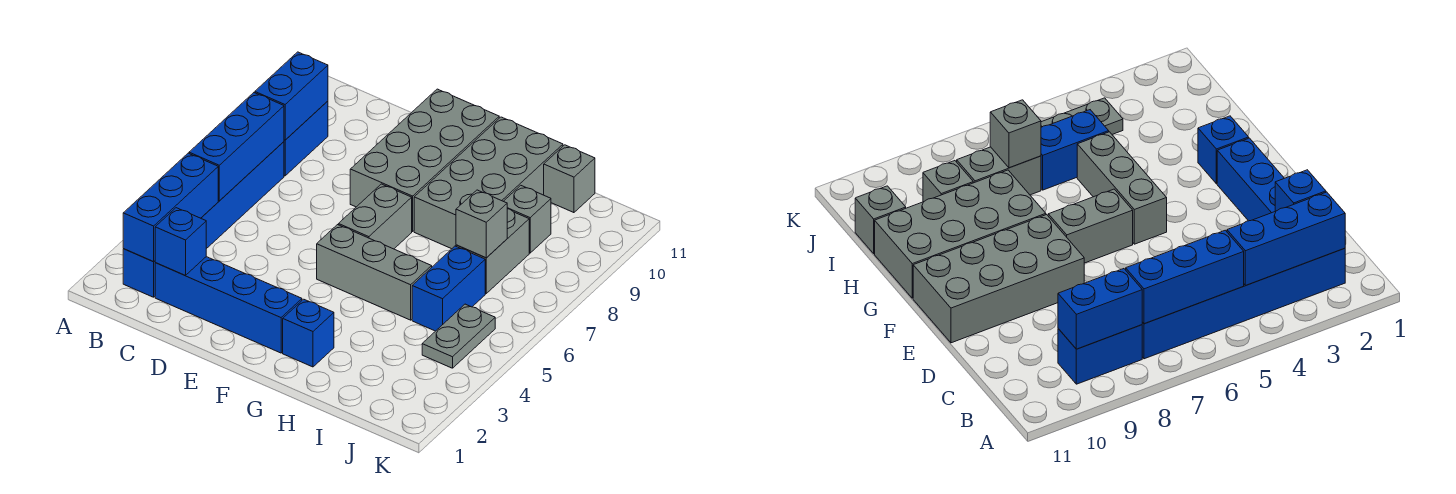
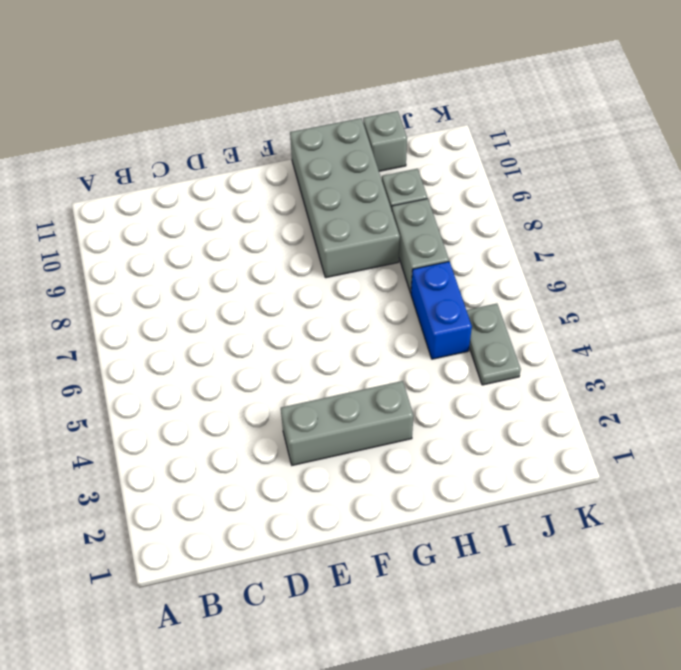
grey brick E3:G3 level 1 -> grey brick F5:H5 level 1
none -> blue brick B2:B7 level 1
none -> blue brick B8:B9 level 1
none -> blue brick C2:F2 level 1

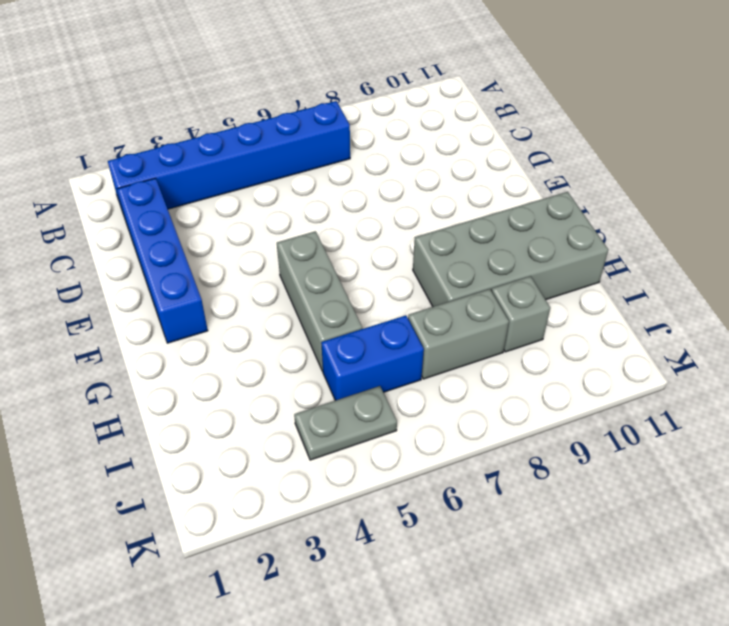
none -> blue brick B8:B9 level 1
none -> grey brick E8:F11 level 1
none -> grey brick F6:F7 level 1

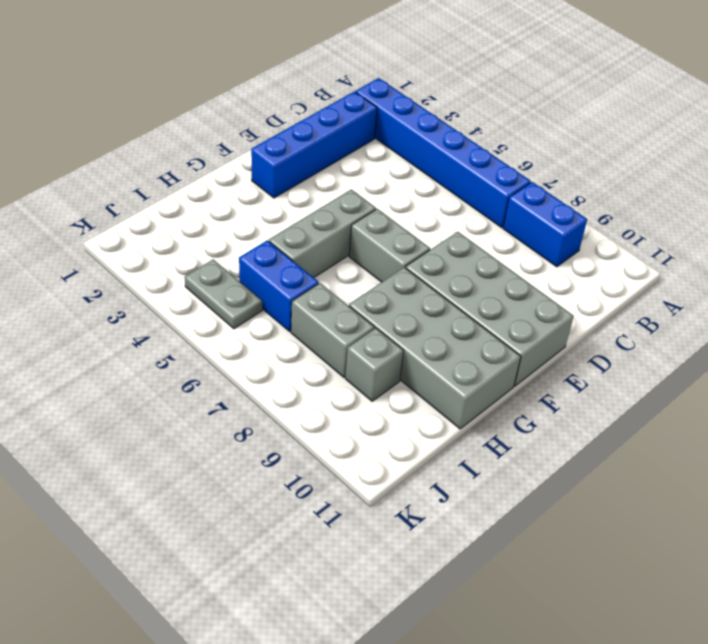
none -> blue brick G2 level 1
none -> grey brick I11 level 1
none -> blue brick B2:B4 level 2

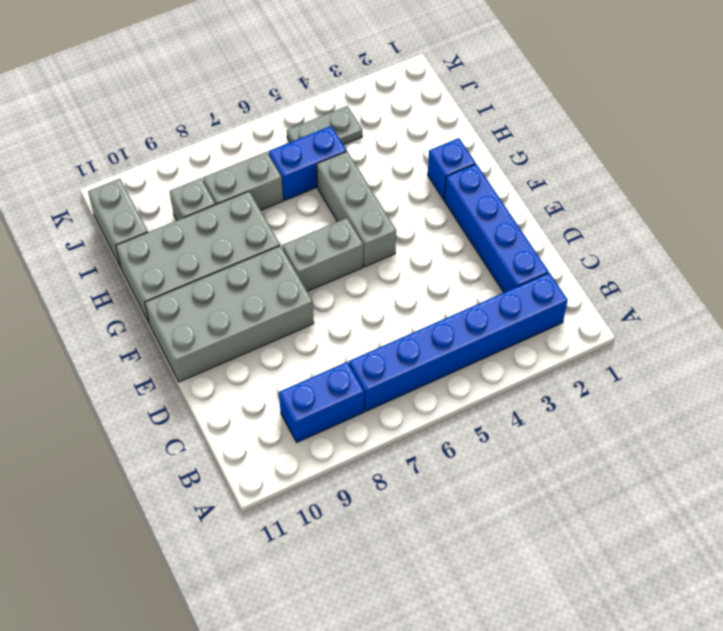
grey brick I11:J11 level 1 -> grey brick I11 level 1
none -> blue brick B2:B4 level 2
none -> blue brick B5:B7 level 2
none -> blue brick B8:B9 level 2

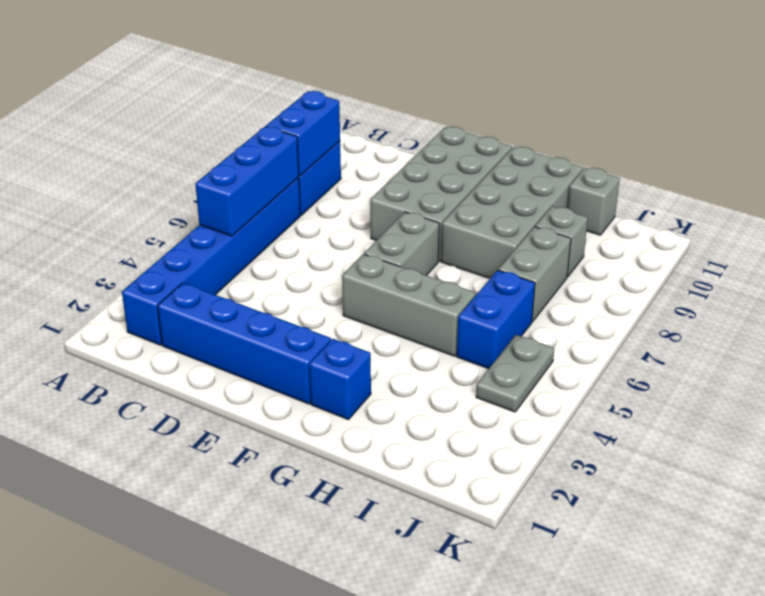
none -> blue brick B2:B4 level 2
none -> blue brick C2 level 2
none -> grey brick I7 level 2

